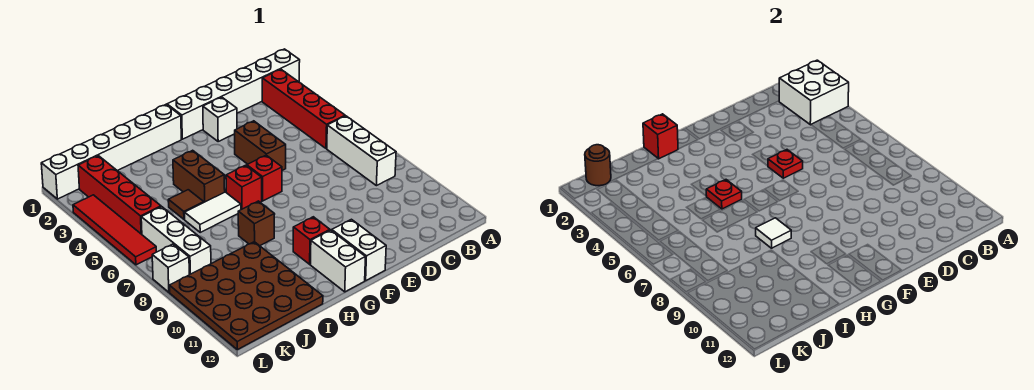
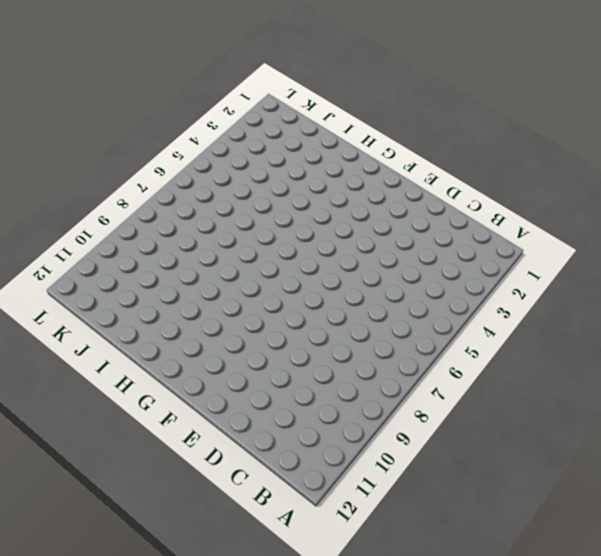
none -> white brick A1:F1 level 1
none -> red brick B2:B5 level 1
none -> white brick B6:B8 level 1

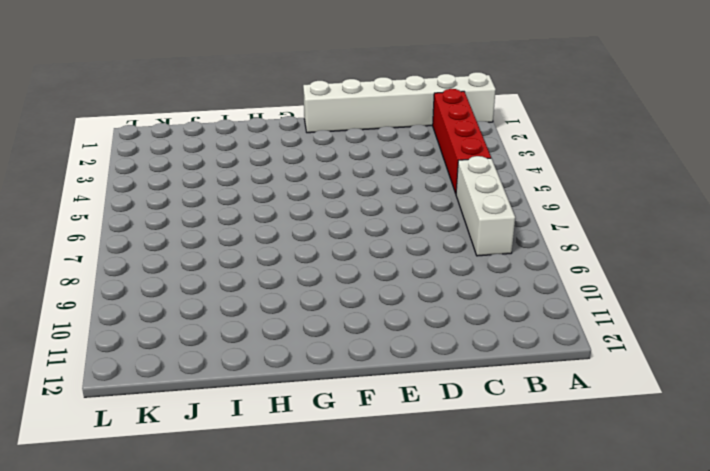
none -> white brick E2 level 1
none -> brown brick E4:E5 level 1
none -> red brick F6 level 1

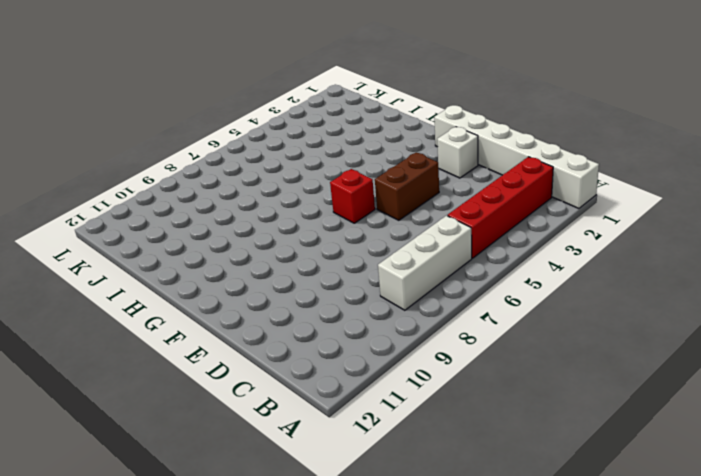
none -> white brick F11:F12 level 1
none -> white brick G1:L1 level 1
none -> red brick G6 level 1

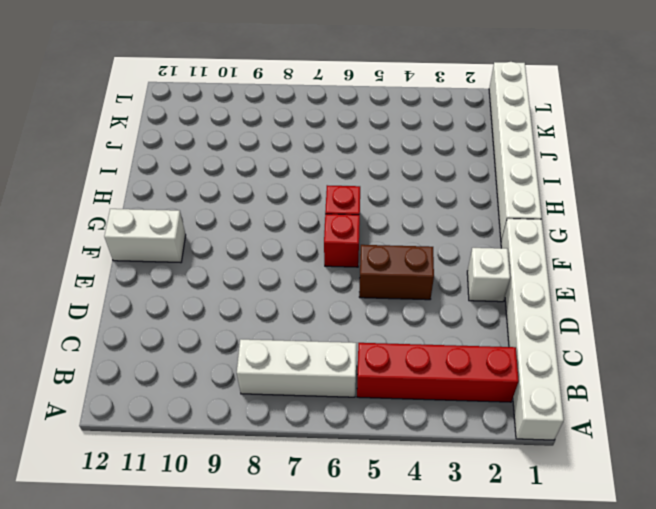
none -> red brick G10 level 1
none -> white brick G11:G12 level 1
none -> brown brick H4:H5 level 1

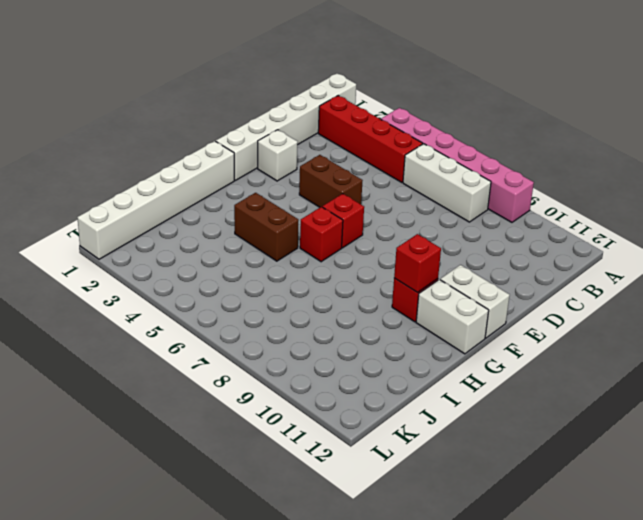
pink brick A4:A9 level 1 -> none
red brick G10 level 2 -> red brick H1 level 2
none -> white tile H6:I6 level 1
none -> brown brick H8 level 1
none -> brown tile I5 level 1

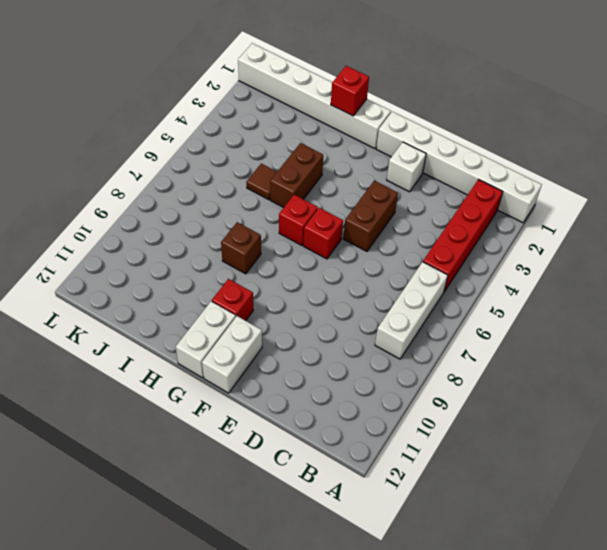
none -> white tile H6:I6 level 1
none -> brown plate I9:L12 level 1
none -> red brick K2:K5 level 1

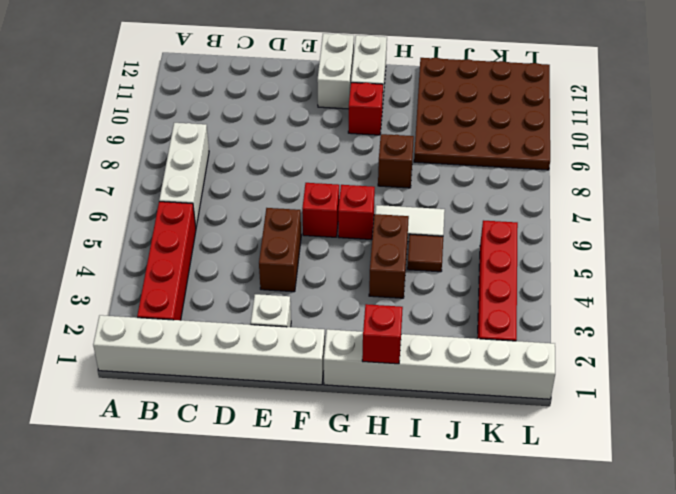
none -> white brick K6:K8 level 1
none -> red tile L3:L6 level 1
none -> white brick L8 level 1

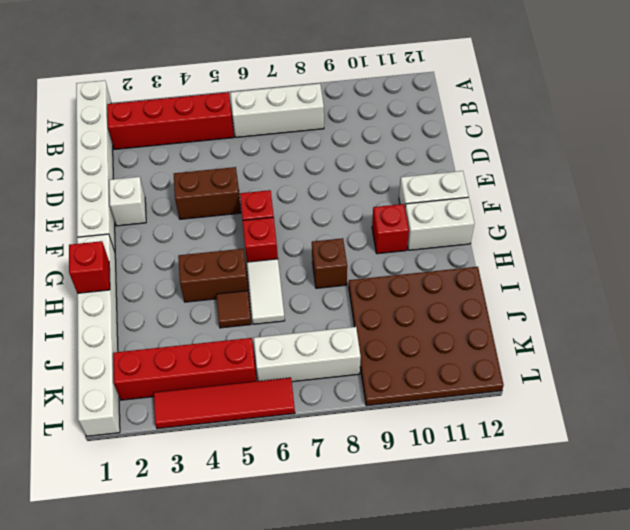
none -> white brick L8 level 1
none -> white brick A2:B3 level 2
none -> red plate E5 level 2

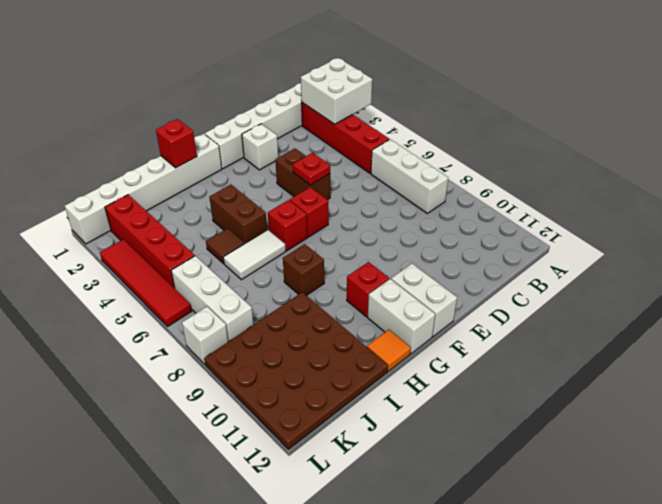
orange tile H12 level 1 -> none
none -> red plate H5 level 2
none -> white tile H8 level 2
none -> brown round brick K1 level 2

